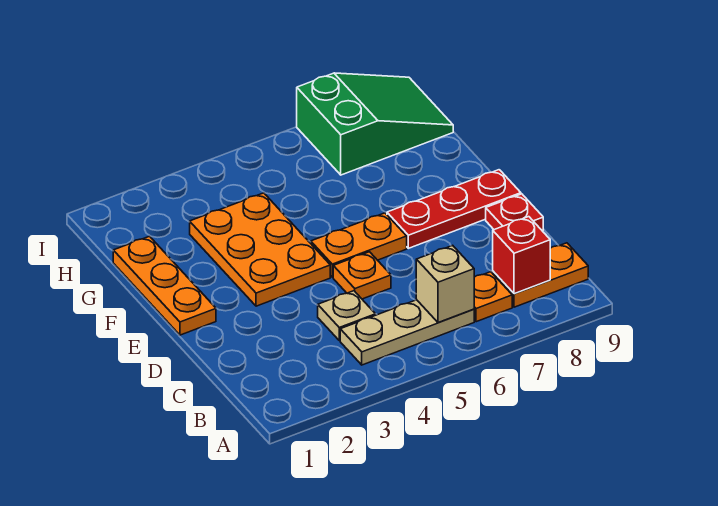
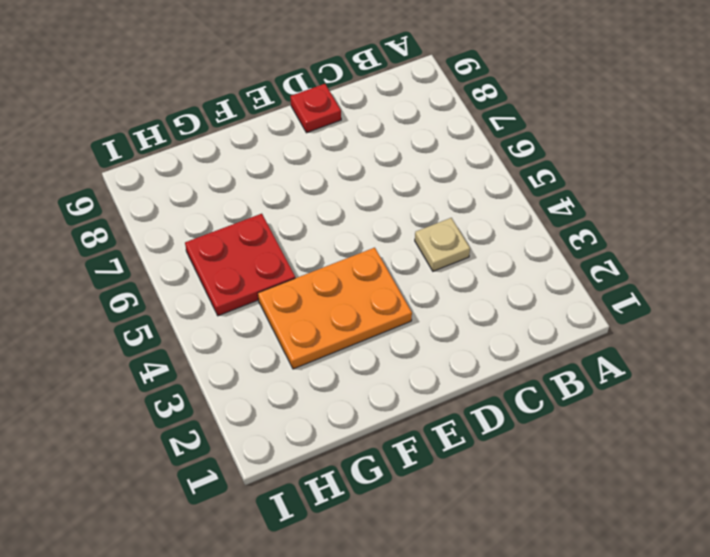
red plate G5:H6 level 1 -> none
none -> tan plate B4:B6 level 1
none -> orange plate B7 level 1
none -> orange plate B8:B9 level 1

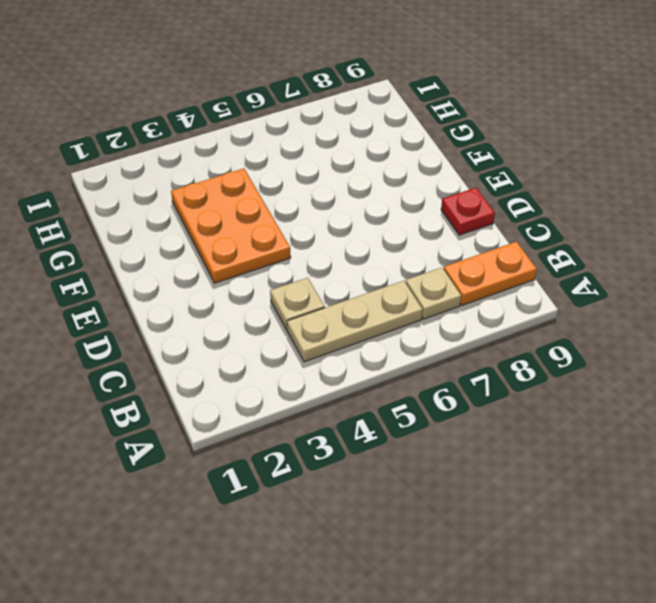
tan plate B7 level 1 -> orange plate B7 level 1
none -> orange plate D5 level 1
none -> orange plate E1:G1 level 1
none -> orange plate E5:E6 level 1

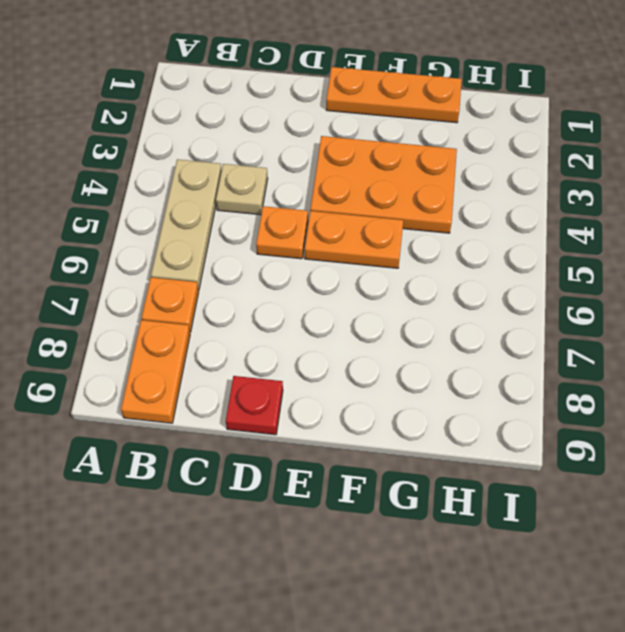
orange plate E5:F5 level 1 -> orange plate E5:E6 level 1
none -> red plate E7:E9 level 1
none -> green slope H7:I9 level 1 top 7
none -> tan brick B6 level 2

